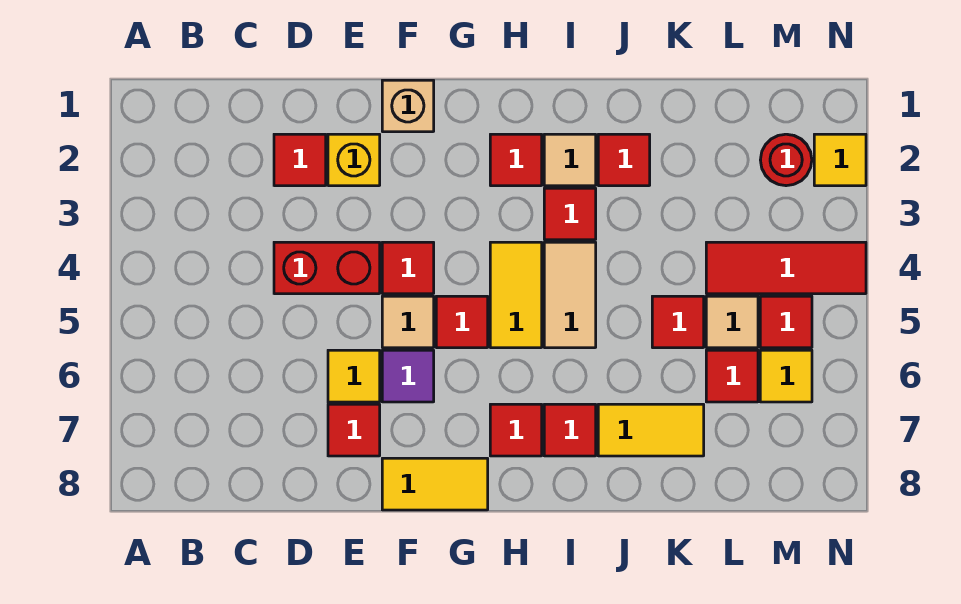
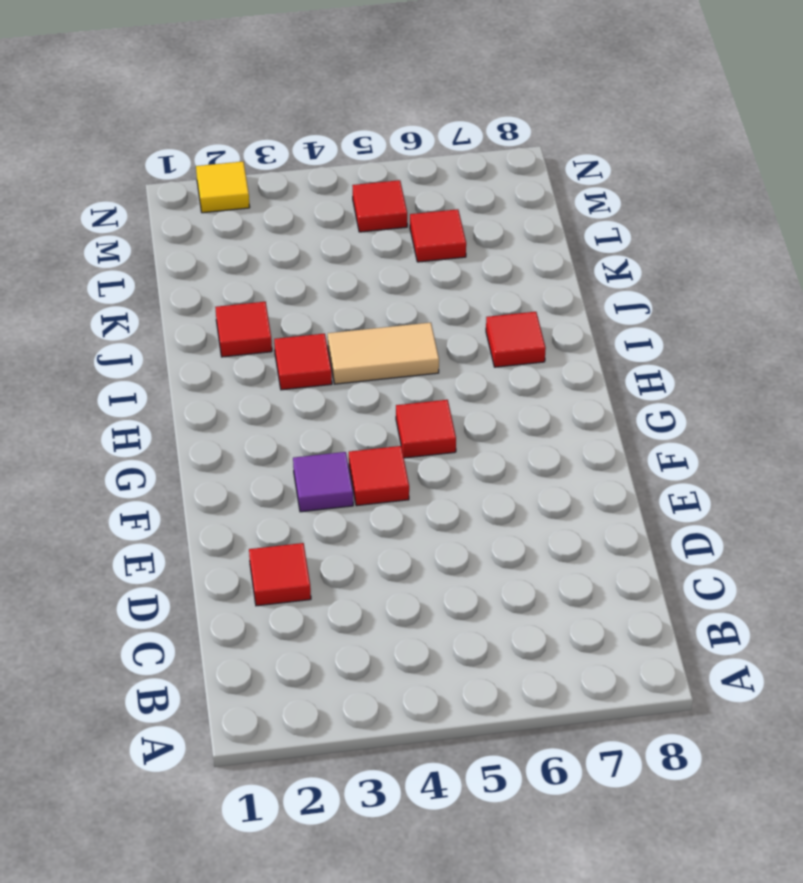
purple tile F3 level 1 -> purple tile F6 level 1
none -> red brick D4:E4 level 1
none -> yellow brick E2 level 1
none -> yellow tile E6 level 1

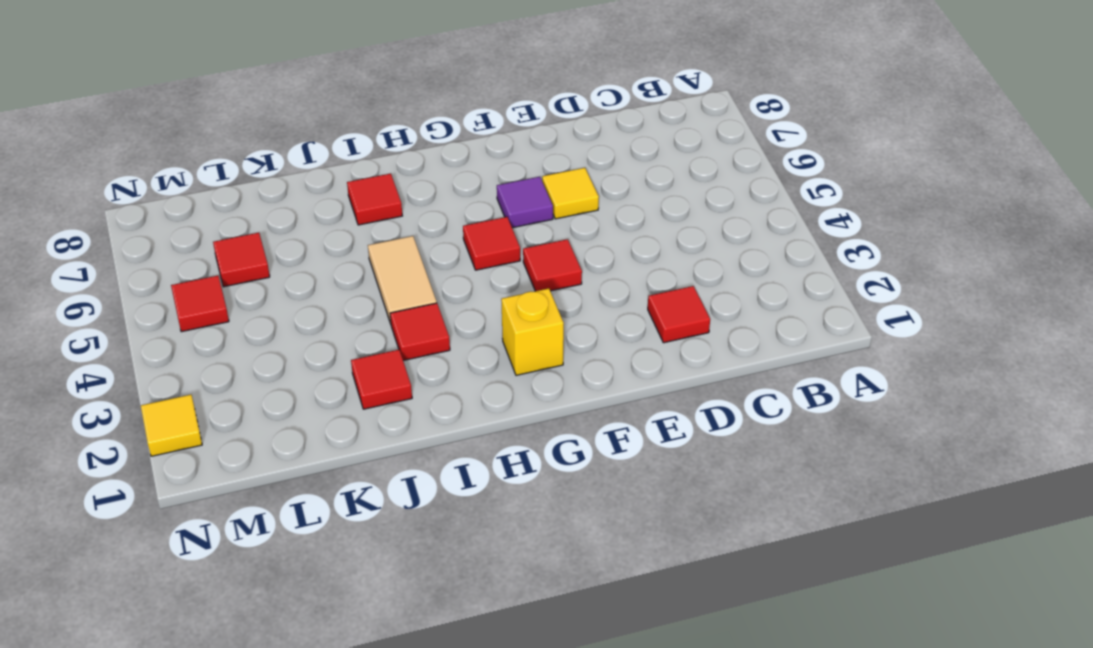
yellow brick G2 level 1 -> yellow brick E2 level 1
none -> red brick D4:E4 level 1
none -> red tile E7 level 1
none -> tan brick F1 level 1

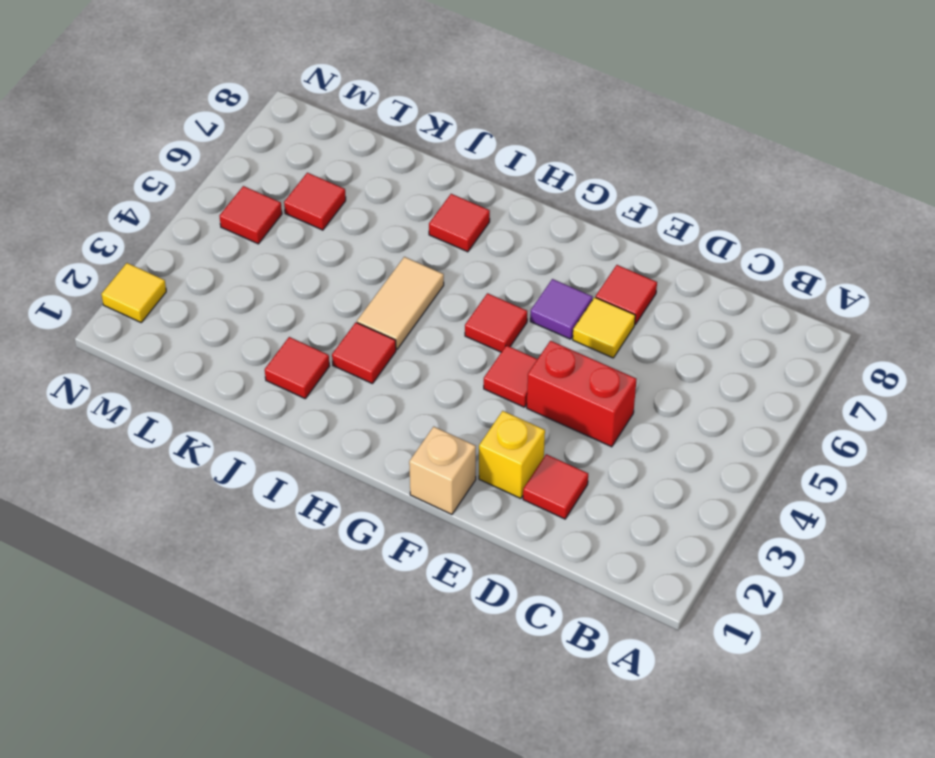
none -> tan tile F5 level 1
none -> yellow tile F8:G8 level 1
none -> red tile H2 level 1

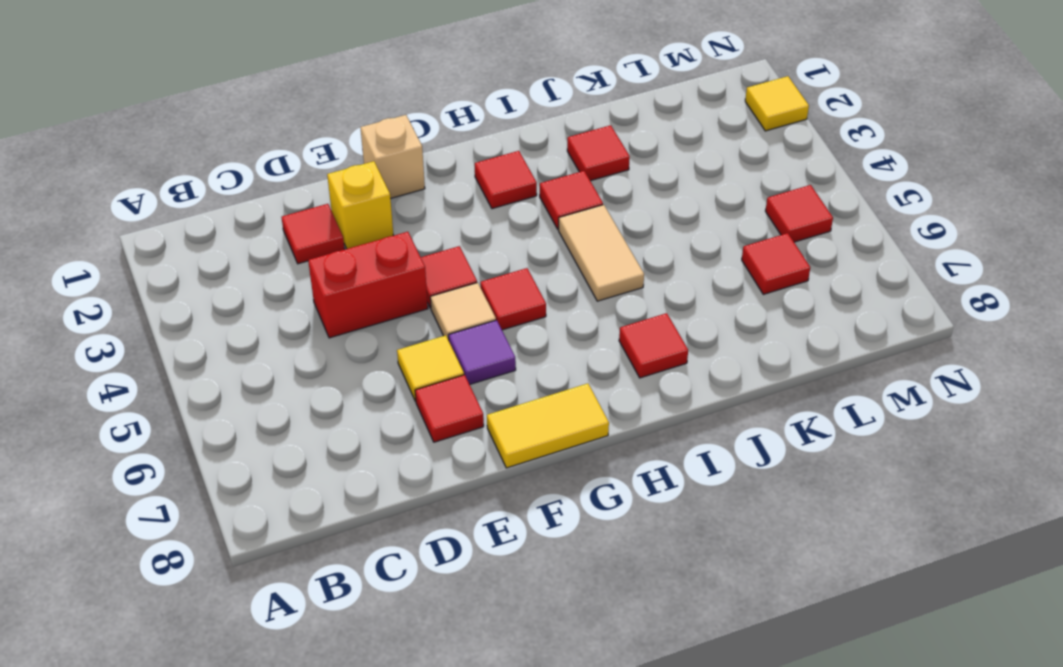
none -> yellow tile H4:H5 level 1
none -> red tile H7 level 1
none -> tan tile I2 level 1

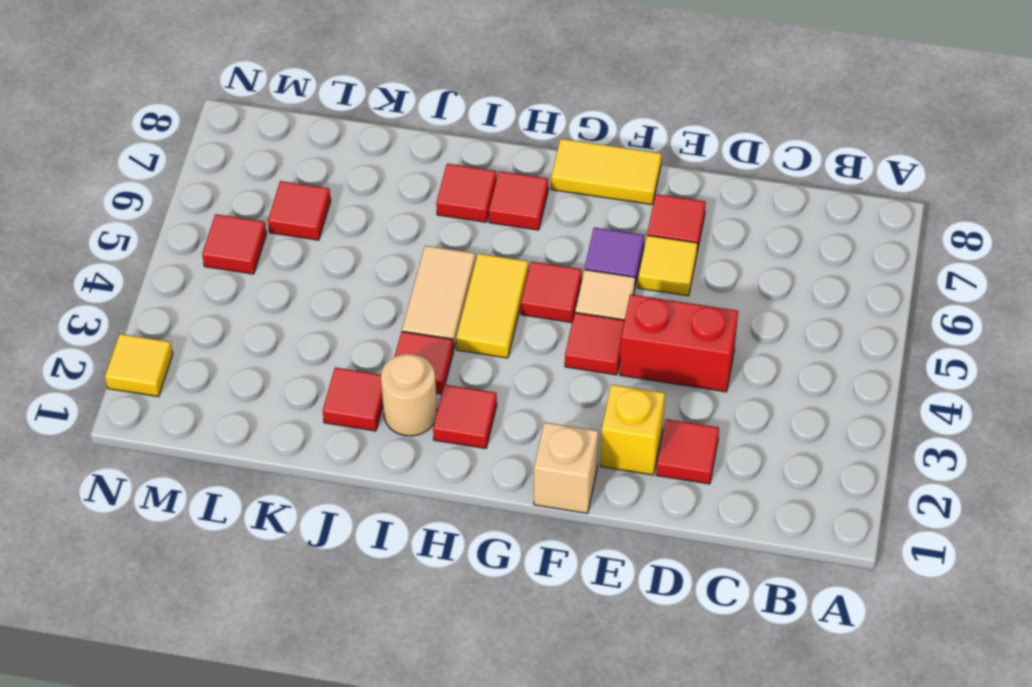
tan round brick I2 level 1 -> tan tile I2 level 1
none -> yellow tile J7:K7 level 1
none -> red tile K5 level 1
none -> red tile L4:N4 level 1

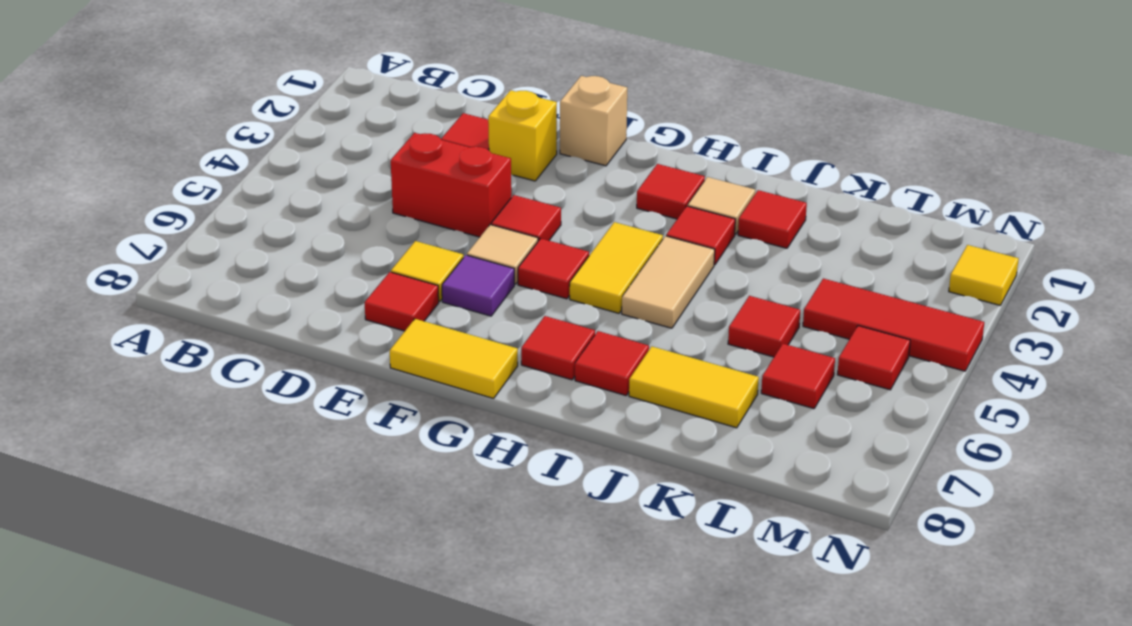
none -> tan tile L5 level 1
none -> red round brick M2 level 1
none -> yellow tile M6 level 1

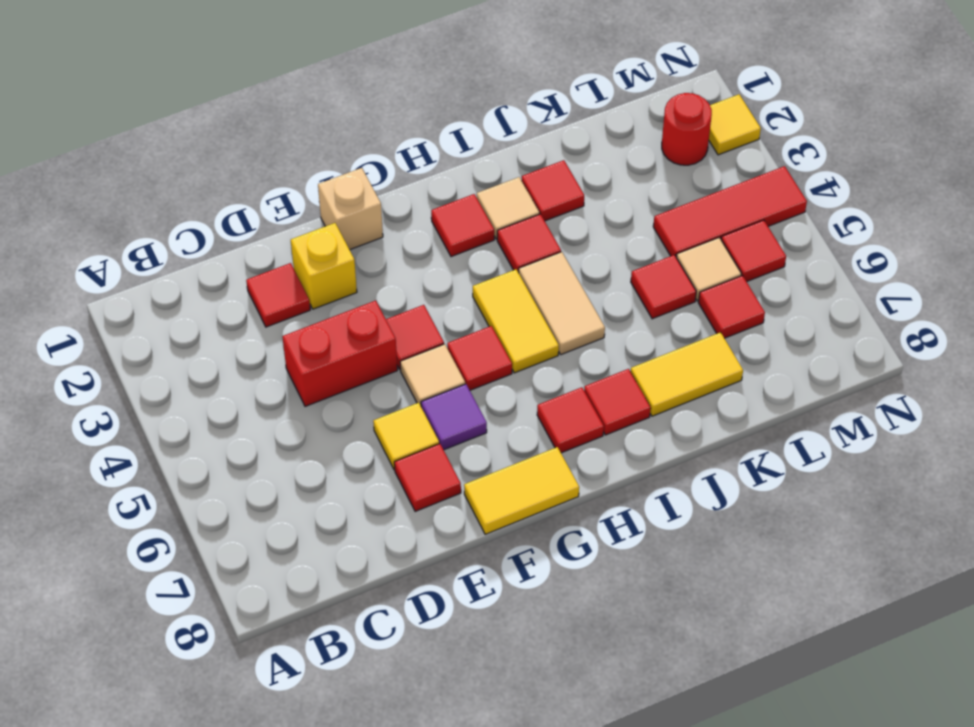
none -> yellow tile M6 level 1

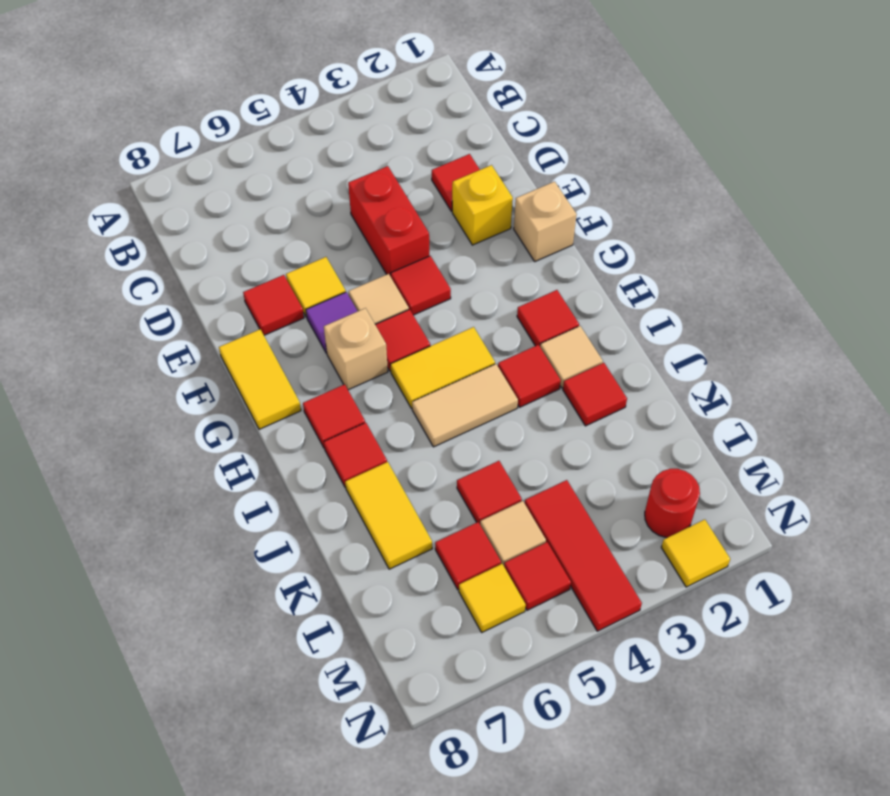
tan brick G6 level 1 -> none

